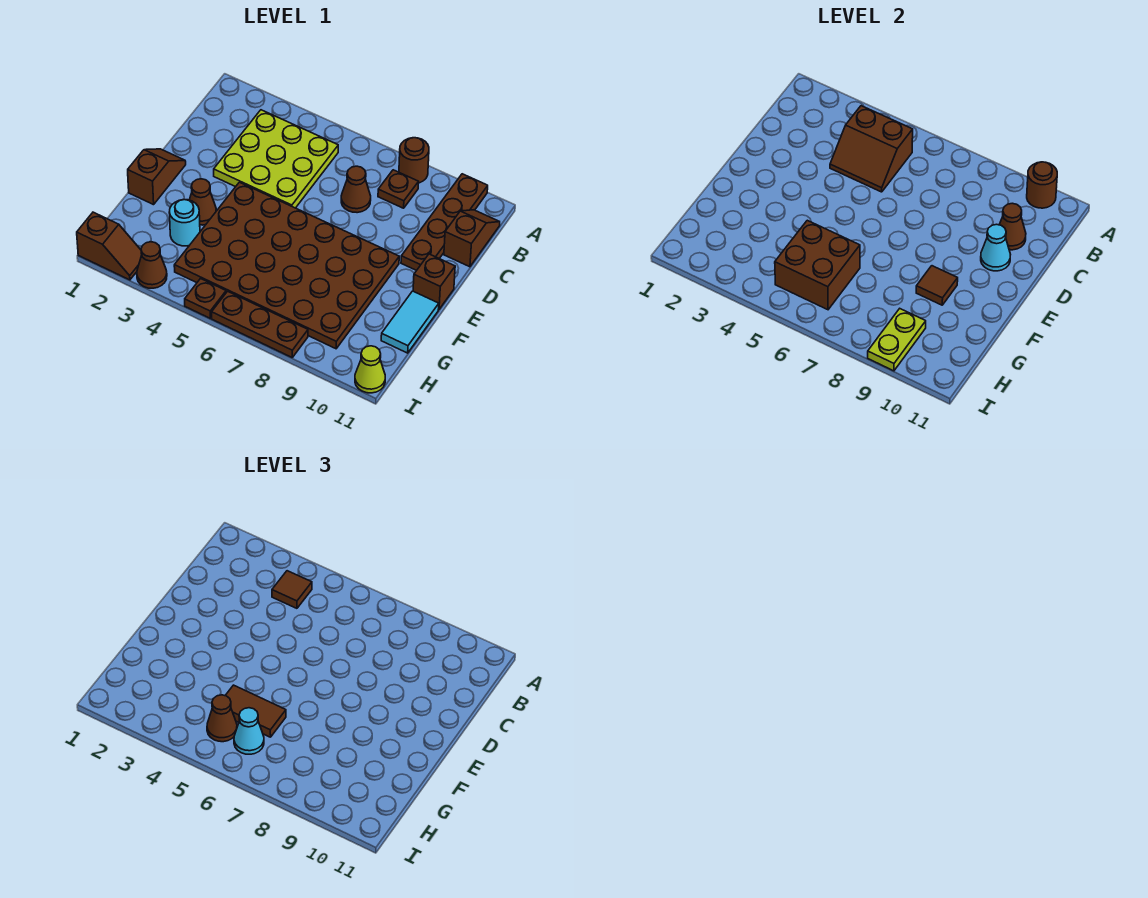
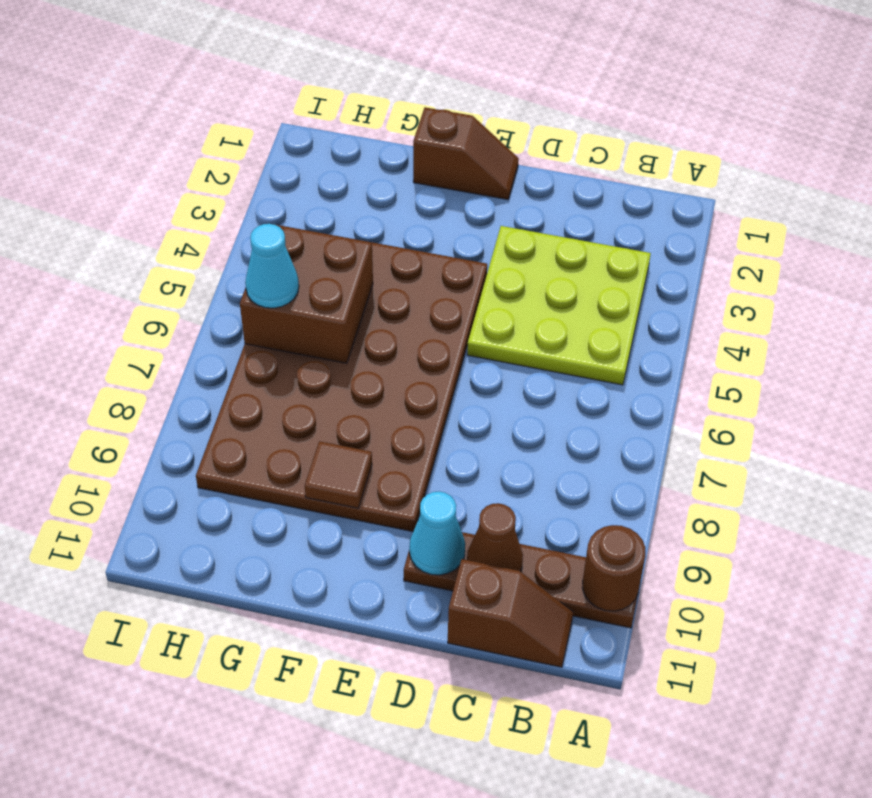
none -> brown round brick A8 level 1
none -> brown plate B8 level 1
none -> brown cone C7 level 1

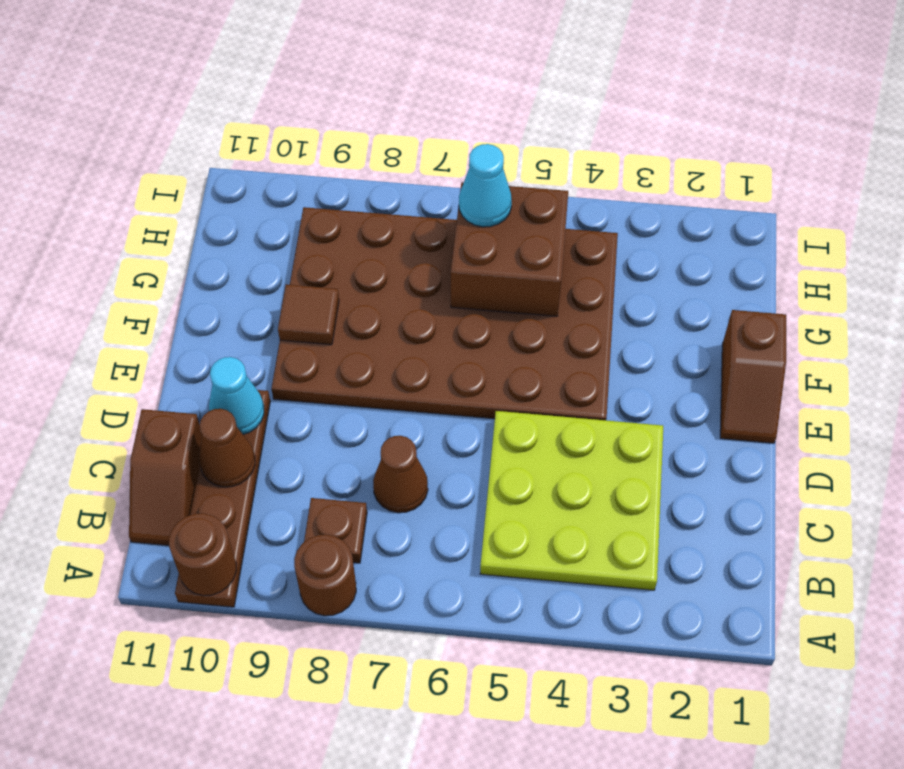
none -> brown brick E11 level 1
none -> brown cone F3 level 1
none -> cyan tile F11:G11 level 1

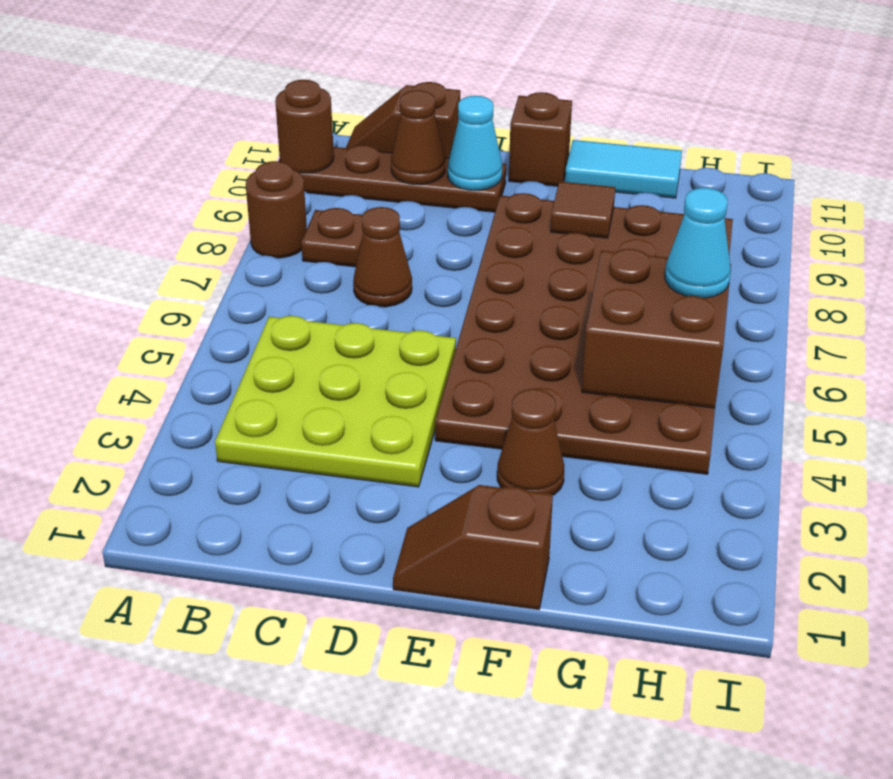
none -> cyan round brick G3 level 1
none -> brown slope I1:I2 level 1 top 1
none -> brown cone I3 level 1

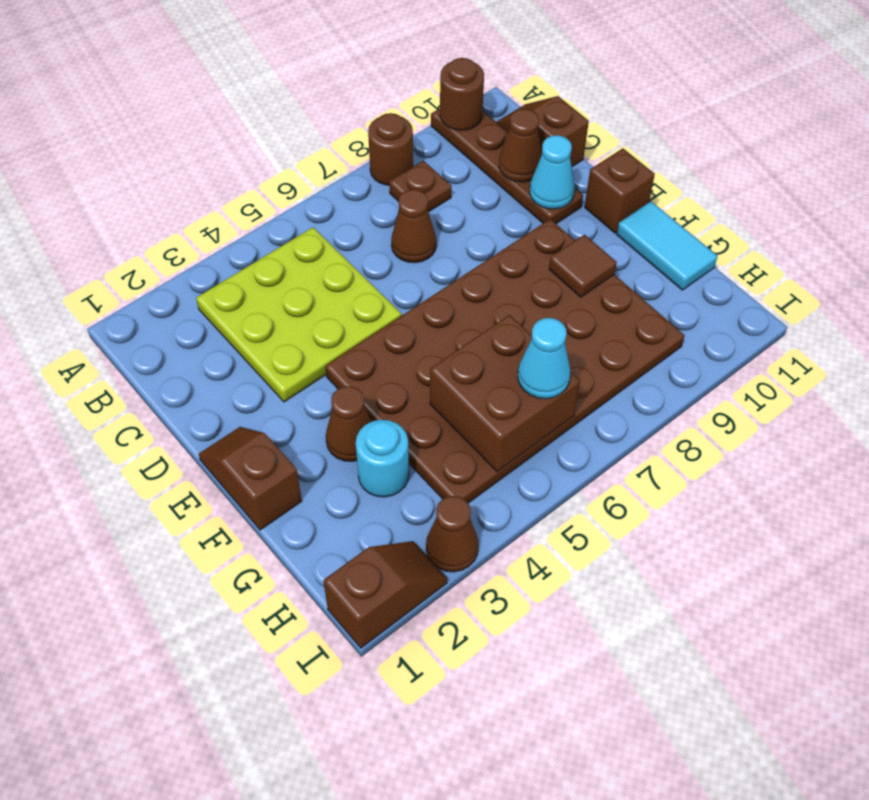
none -> brown plate I5 level 1
none -> brown plate I6:I8 level 1
none -> lime cone I11 level 1

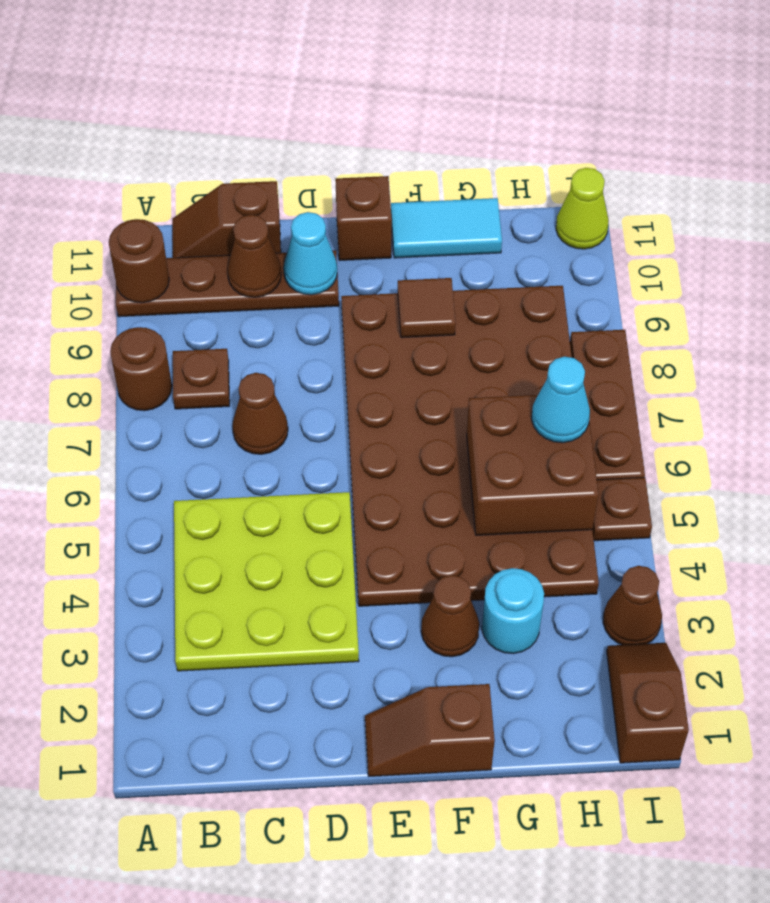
none -> brown slope B4:C5 level 2 top B
none -> lime plate H9:I9 level 2
none -> brown tile B4 level 3

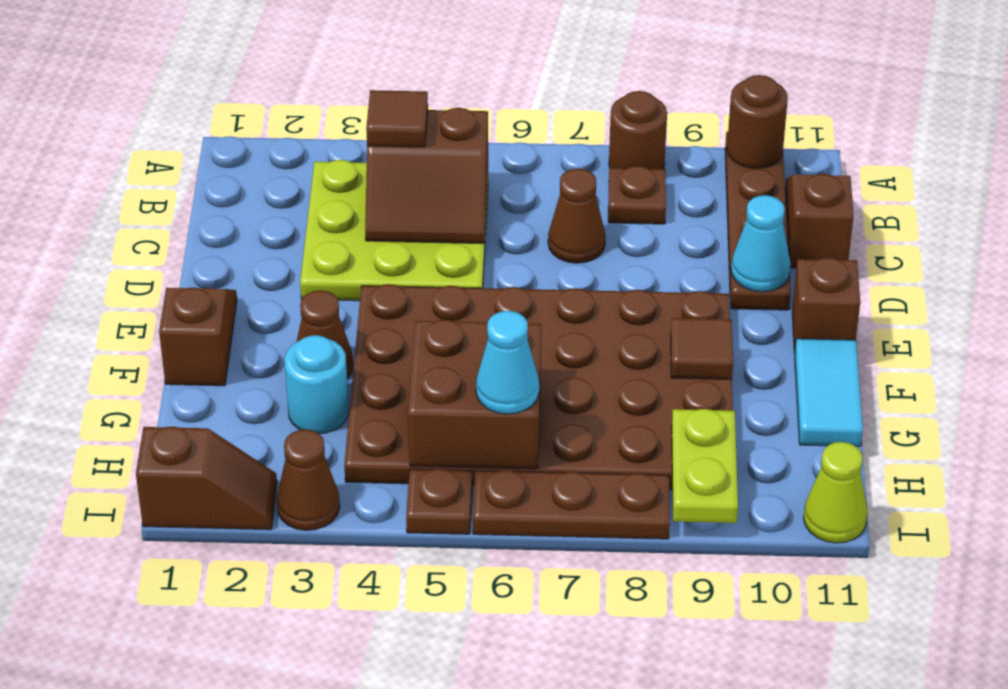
none -> brown cone C10 level 2
none -> brown tile G5:G6 level 3
none -> brown cone H5 level 3

